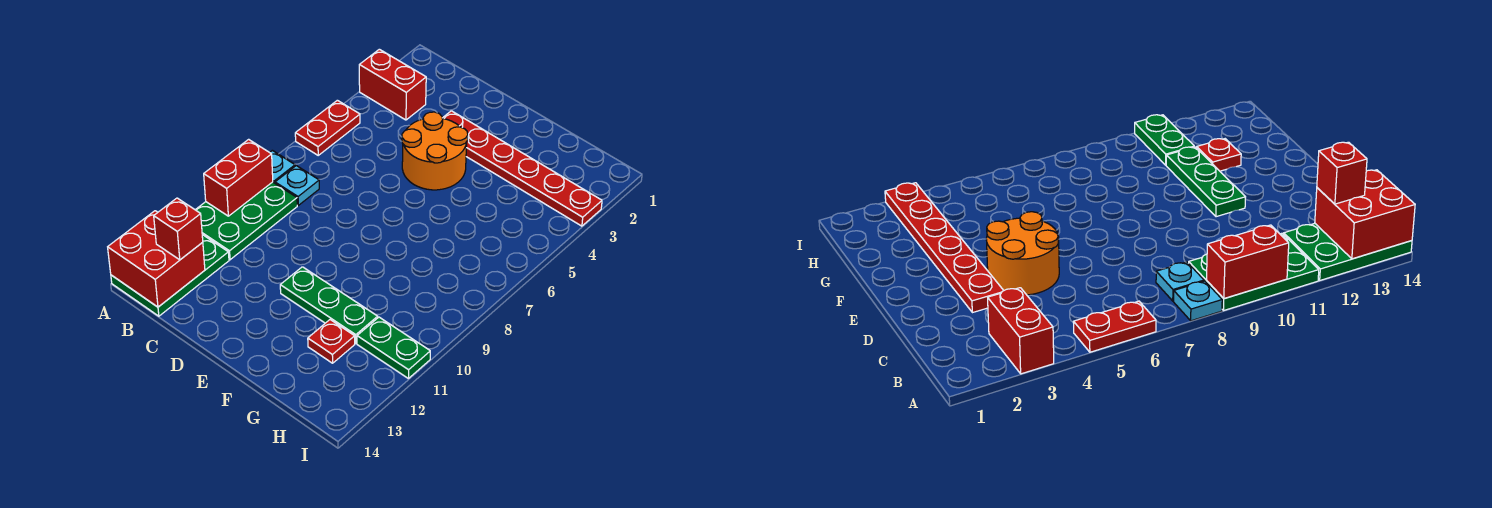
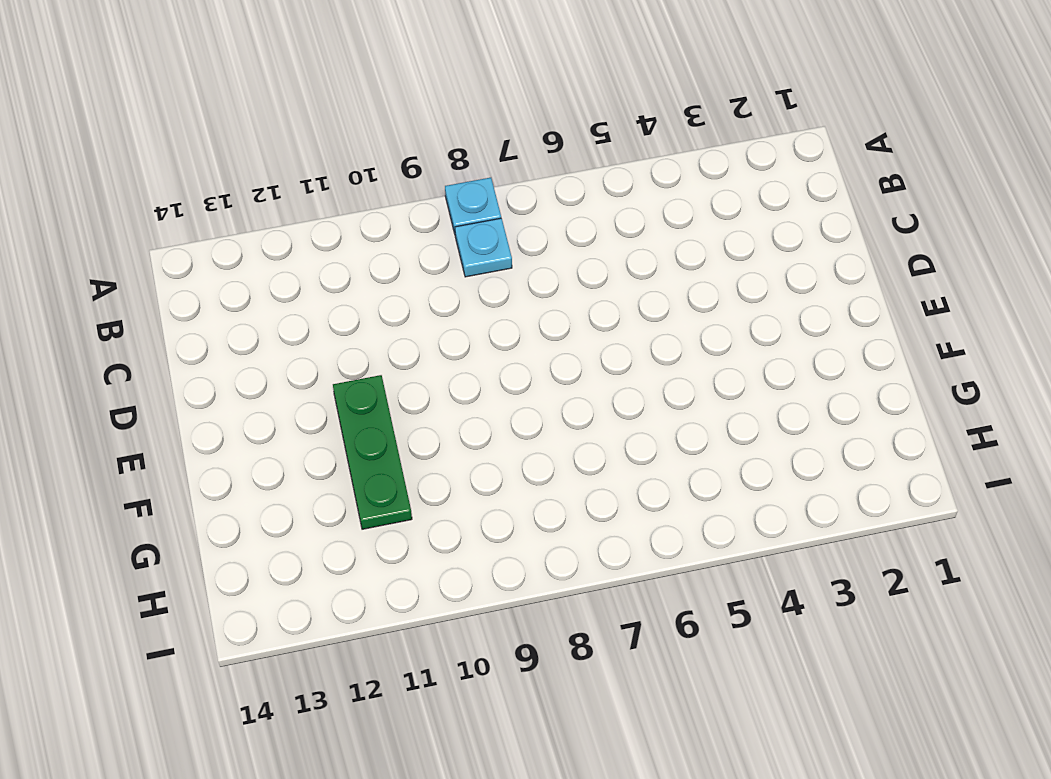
none -> red brick A3:B3 level 1
none -> red plate A5:A6 level 1
none -> green plate A9:B11 level 1

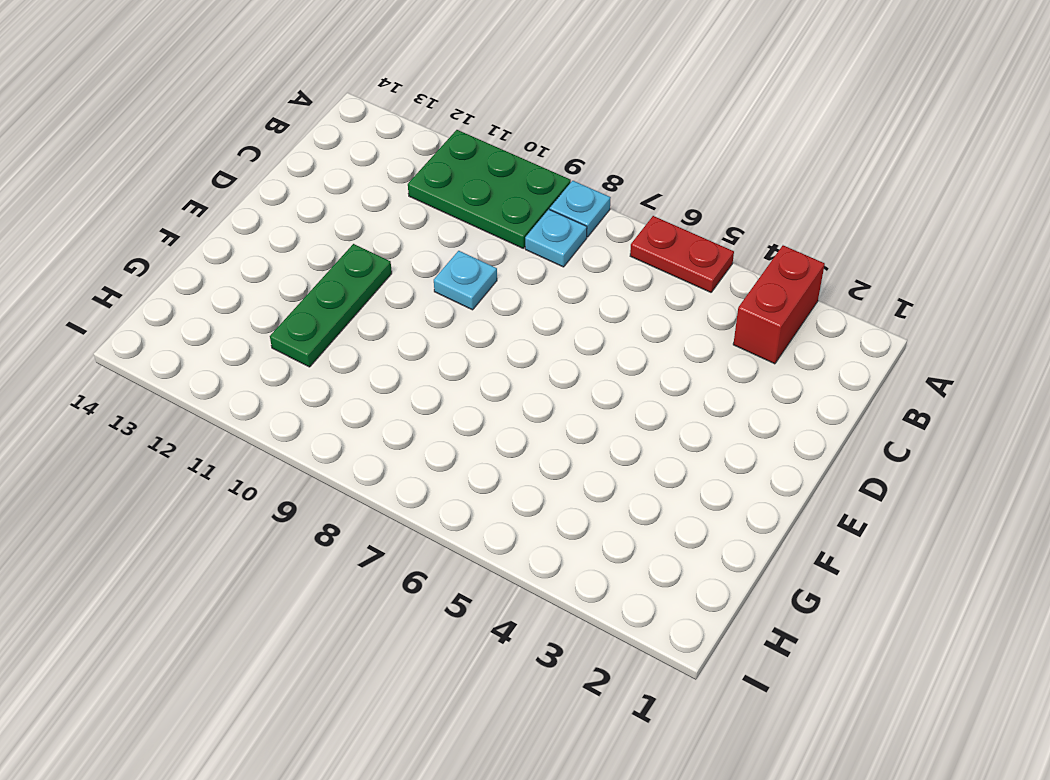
cyan plate D9 level 1 -> none
none -> green plate A12:B14 level 1
none -> red plate D3:I3 level 1
none -> orange round brick D4:E5 level 1

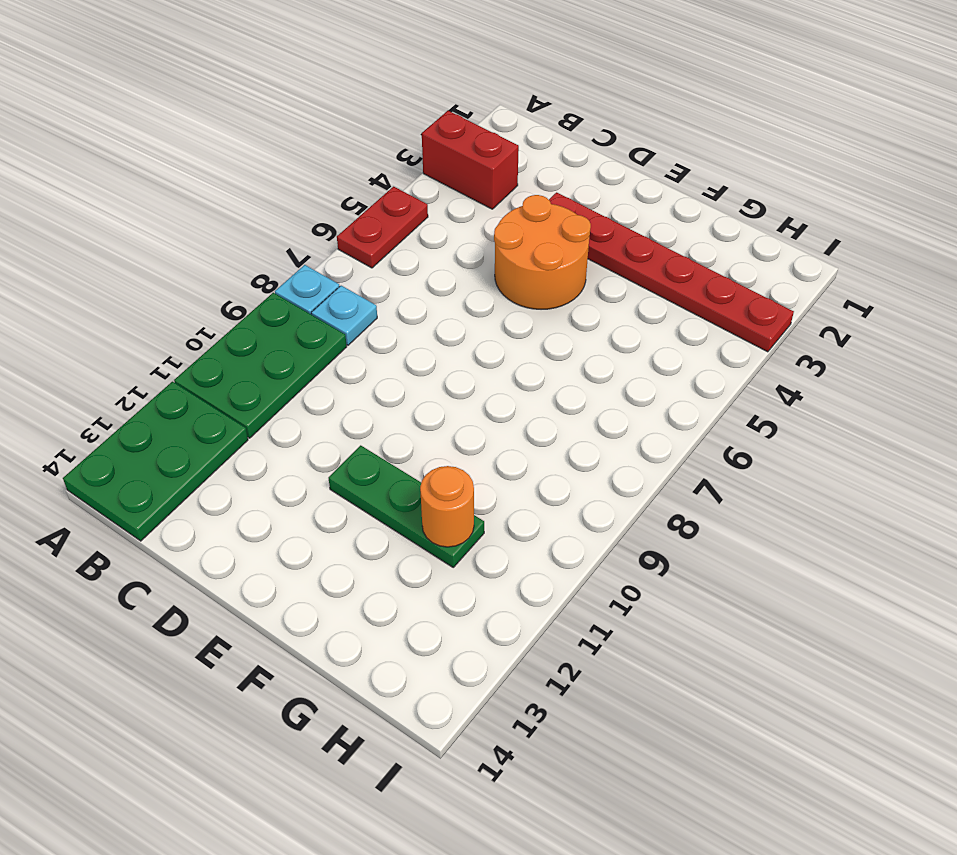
orange round brick G11 level 2 -> none
none -> red plate G12 level 1
none -> green plate H11:I11 level 1
none -> red brick A9:A10 level 2

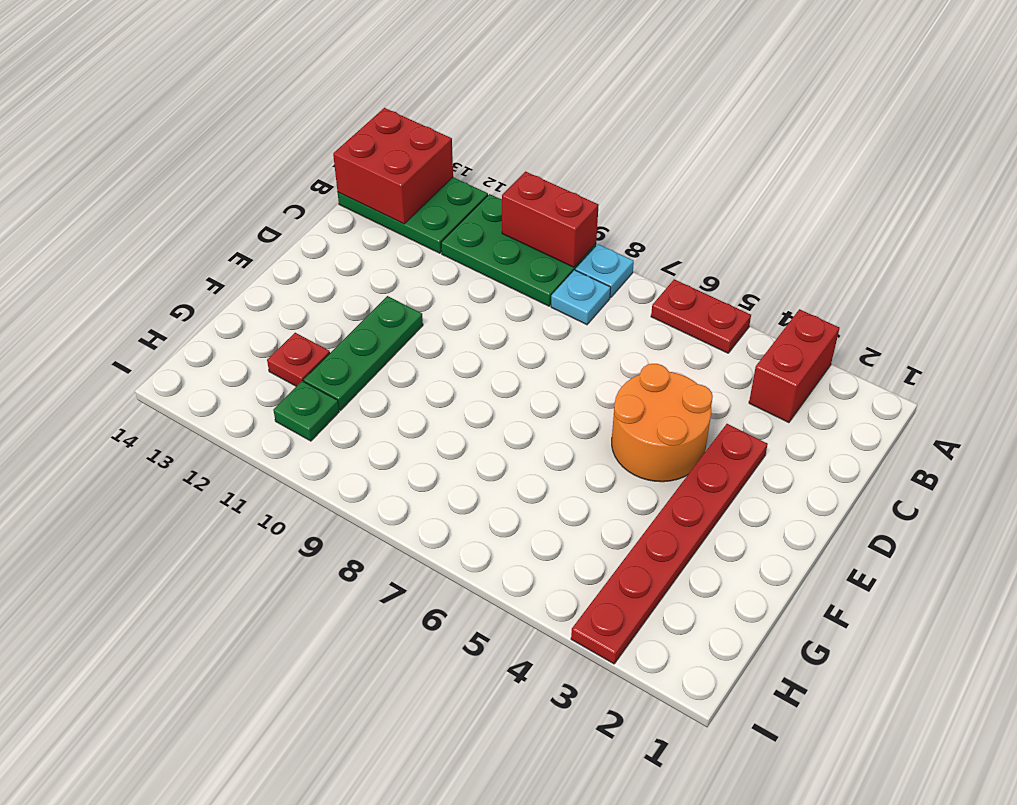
green plate H11 level 1 -> green plate H11:I11 level 1
none -> red brick B13 level 3

